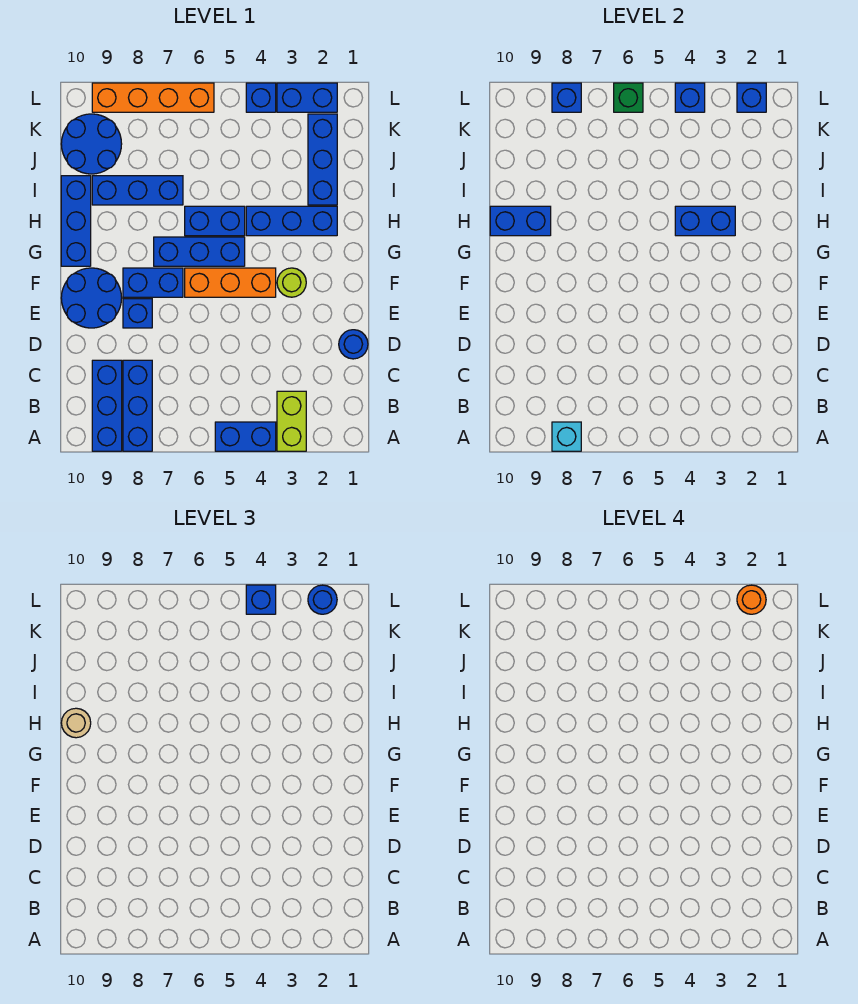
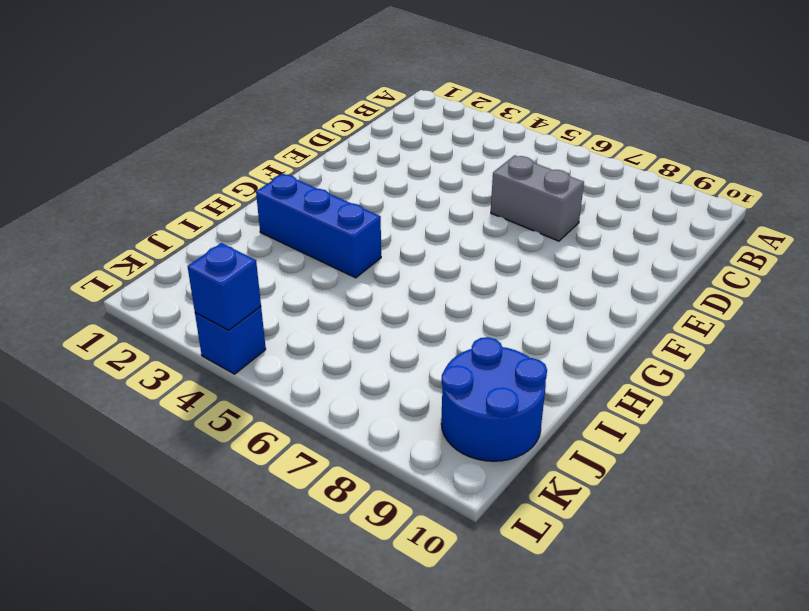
grey brick D6:D7 level 1 -> none
none -> lime brick A3:B3 level 1
none -> blue brick A4:A5 level 1
none -> blue brick A8:C8 level 1
none -> blue brick A9:C9 level 1

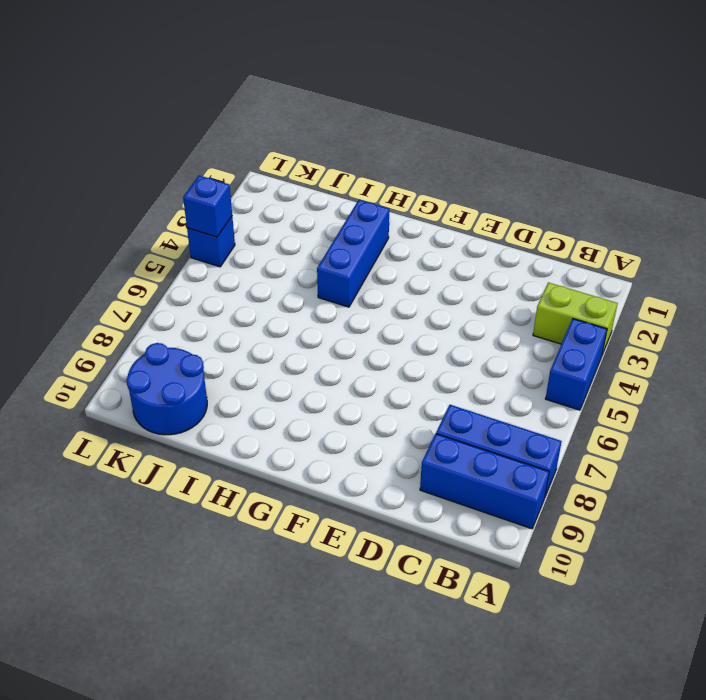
none -> blue round brick D1 level 1
none -> blue brick E8 level 1
none -> blue round brick E9:F10 level 1
none -> lime round brick F3 level 1

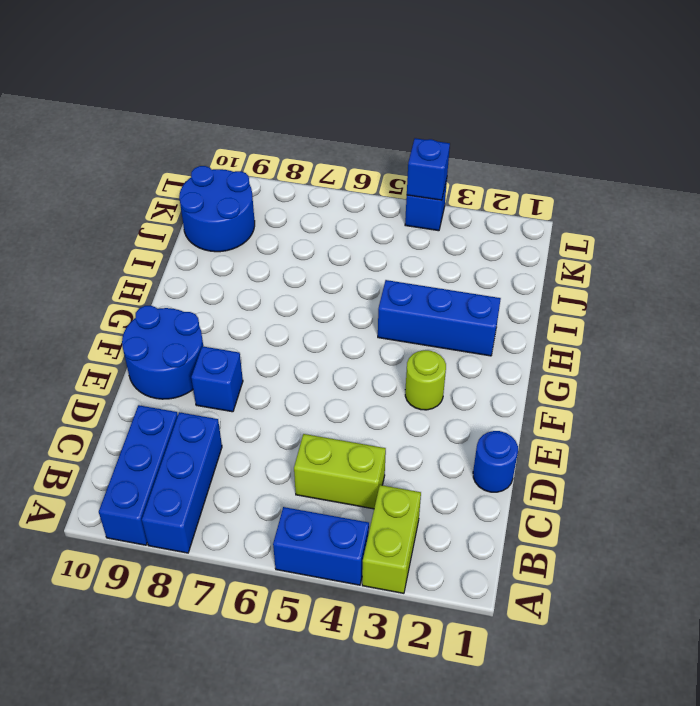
lime brick C4:C5 level 1 -> none
none -> orange brick F4:F6 level 1
none -> blue brick F7:F8 level 1
none -> blue brick G5:G7 level 1
none -> blue brick G10:I10 level 1

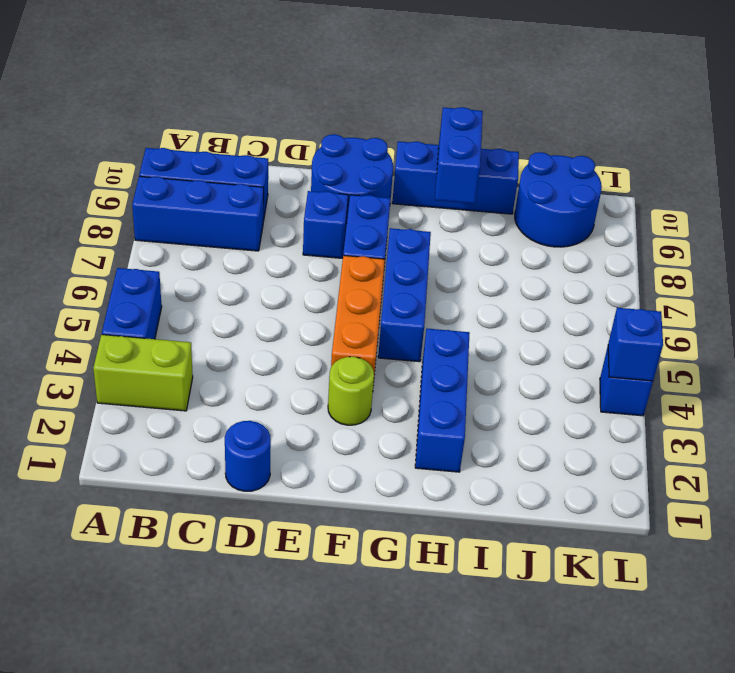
none -> blue brick H5:H6 level 1
none -> blue brick I2:K2 level 1
none -> blue brick I7:I9 level 1
none -> blue brick L2:L3 level 1

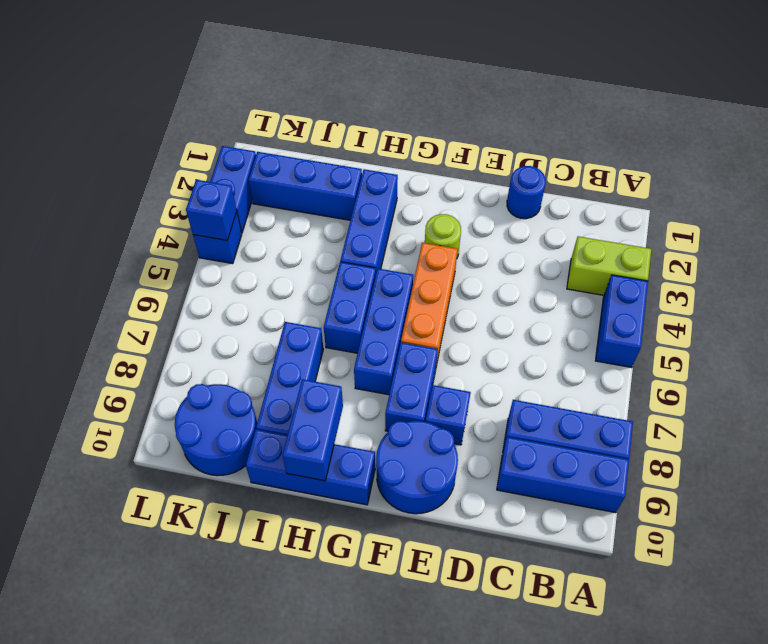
none -> orange brick L6:L9 level 1
none -> cyan brick A8 level 2
none -> blue brick H3:H4 level 2
none -> blue brick L2 level 2

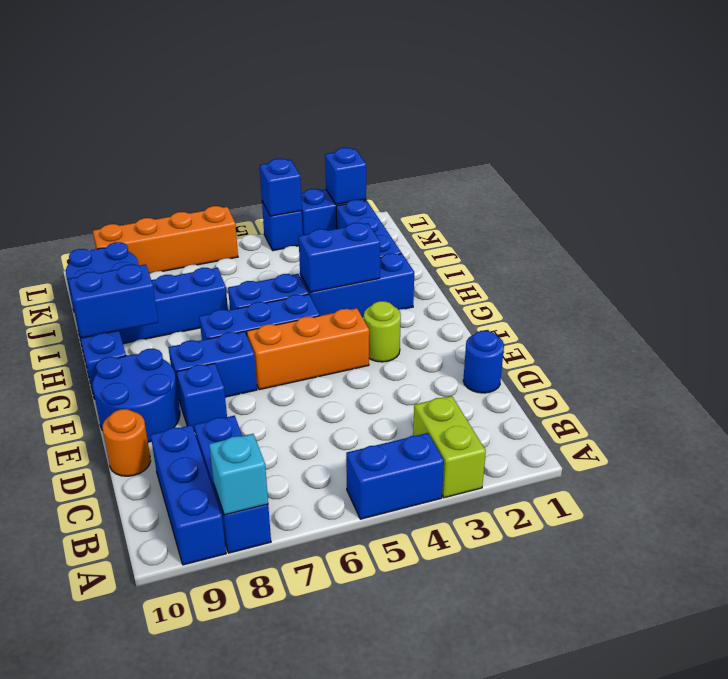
orange round brick D10 level 1 -> orange round brick L2 level 4
none -> green brick L6 level 2
none -> blue brick L8 level 2
none -> tan round brick H10 level 3
none -> blue round brick L2 level 3

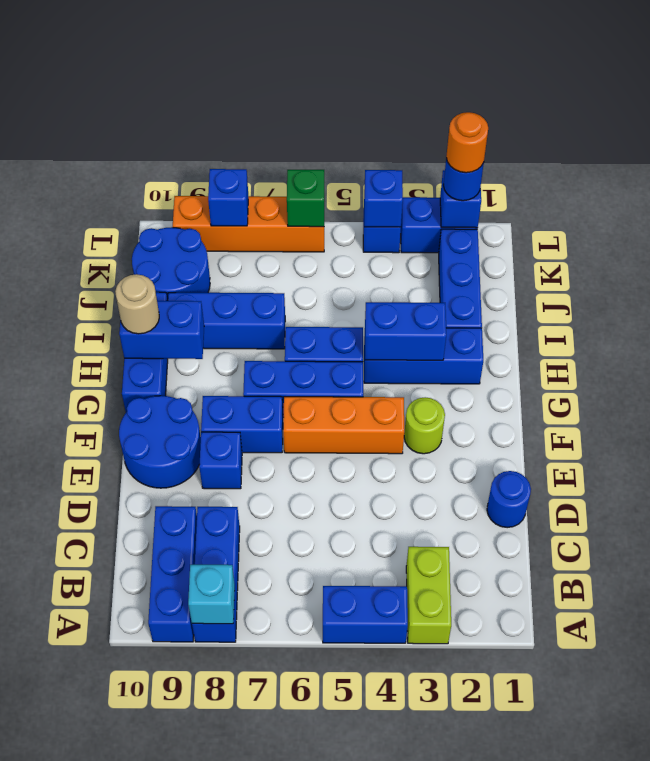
none -> blue brick L4 level 3

